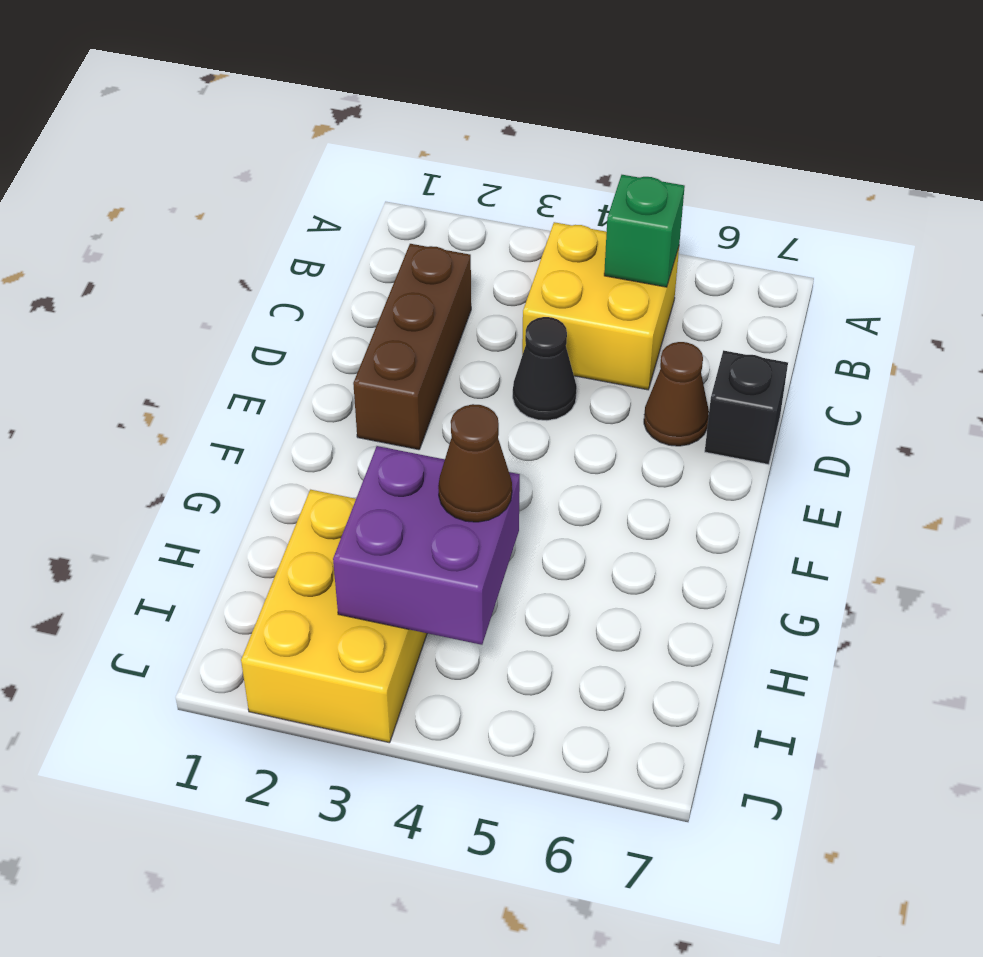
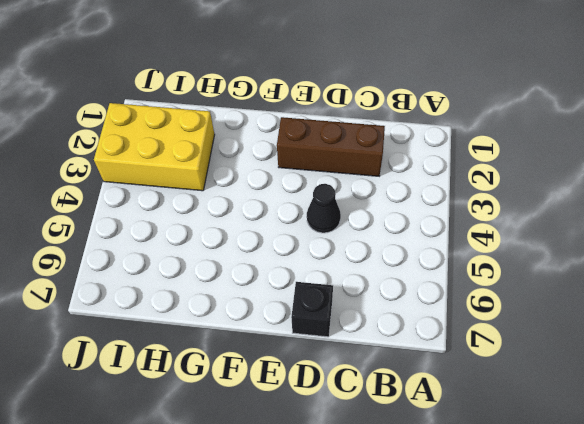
none -> yellow brick B4:C5 level 1
none -> brown cone D6 level 1

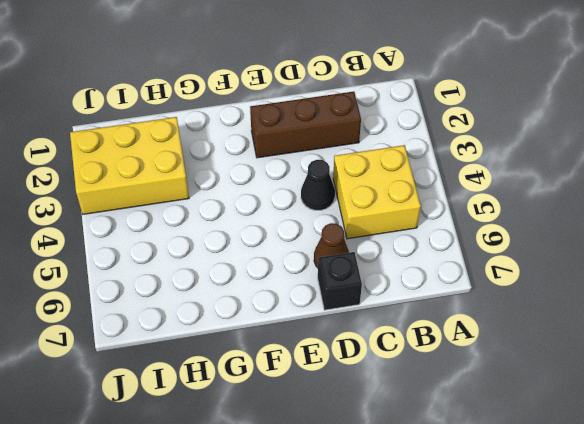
none -> green brick B5 level 2
none -> purple brick H3:I4 level 2

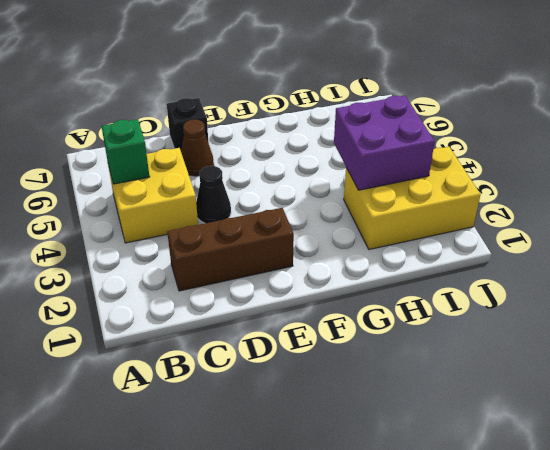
none -> brown cone H4 level 3

